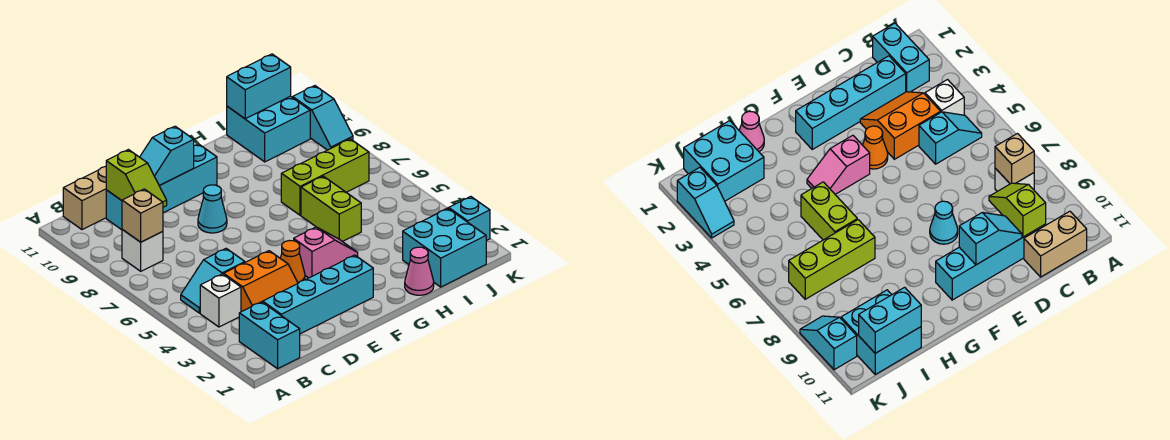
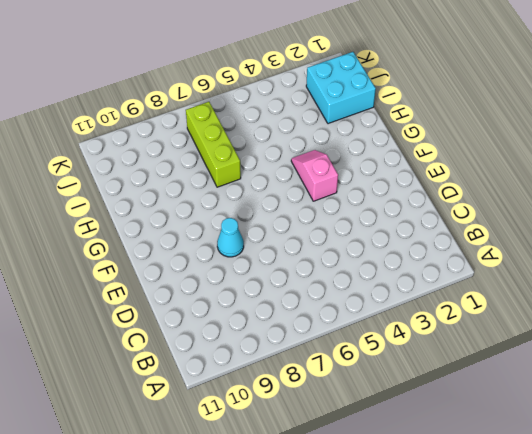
none -> cyan brick B1:B2 level 1
none -> white brick B4 level 1
none -> cyan slope B5:C5 level 1 top C

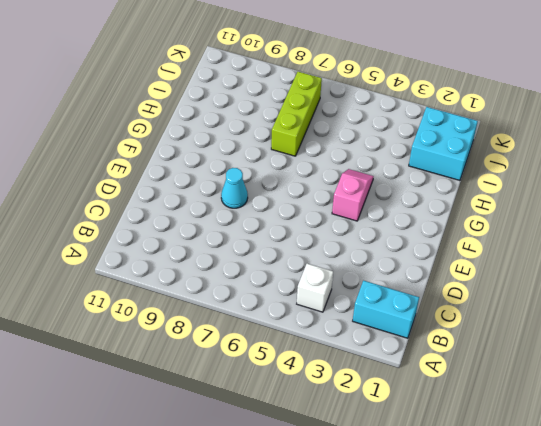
none -> cyan slope B5:C5 level 1 top C
none -> white brick B8 level 1
none -> tan brick B11:C11 level 1

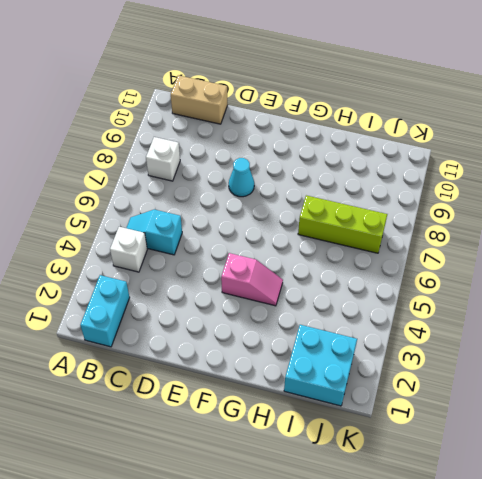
none -> cyan brick C2:F2 level 1
none -> orange slope C3:D4 level 1 top 4
none -> cyan brick C10:F10 level 1

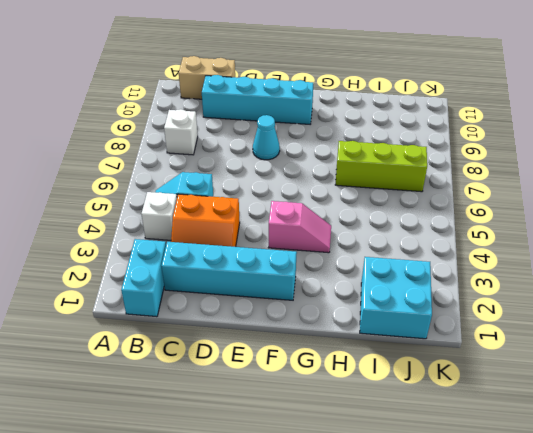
none -> orange cone E4 level 1
none -> pink cone H1 level 1
none -> lime brick H5:H6 level 1

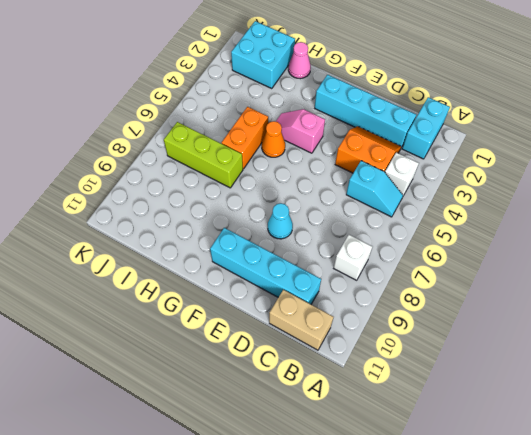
orange cone G5 level 1 -> orange cone E4 level 1
orange brick H5:H6 level 1 -> lime brick H5:H6 level 1
none -> cyan brick I10:J11 level 1
none -> cyan slope K2:K3 level 1 top 2
none -> cyan slope K9:K10 level 1 top 10

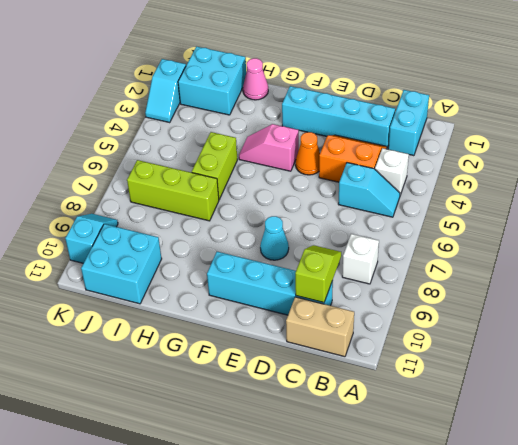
none -> tan brick B8 level 2
none -> cyan slope D10:E10 level 2 top E
none -> cyan brick I11:J11 level 2

